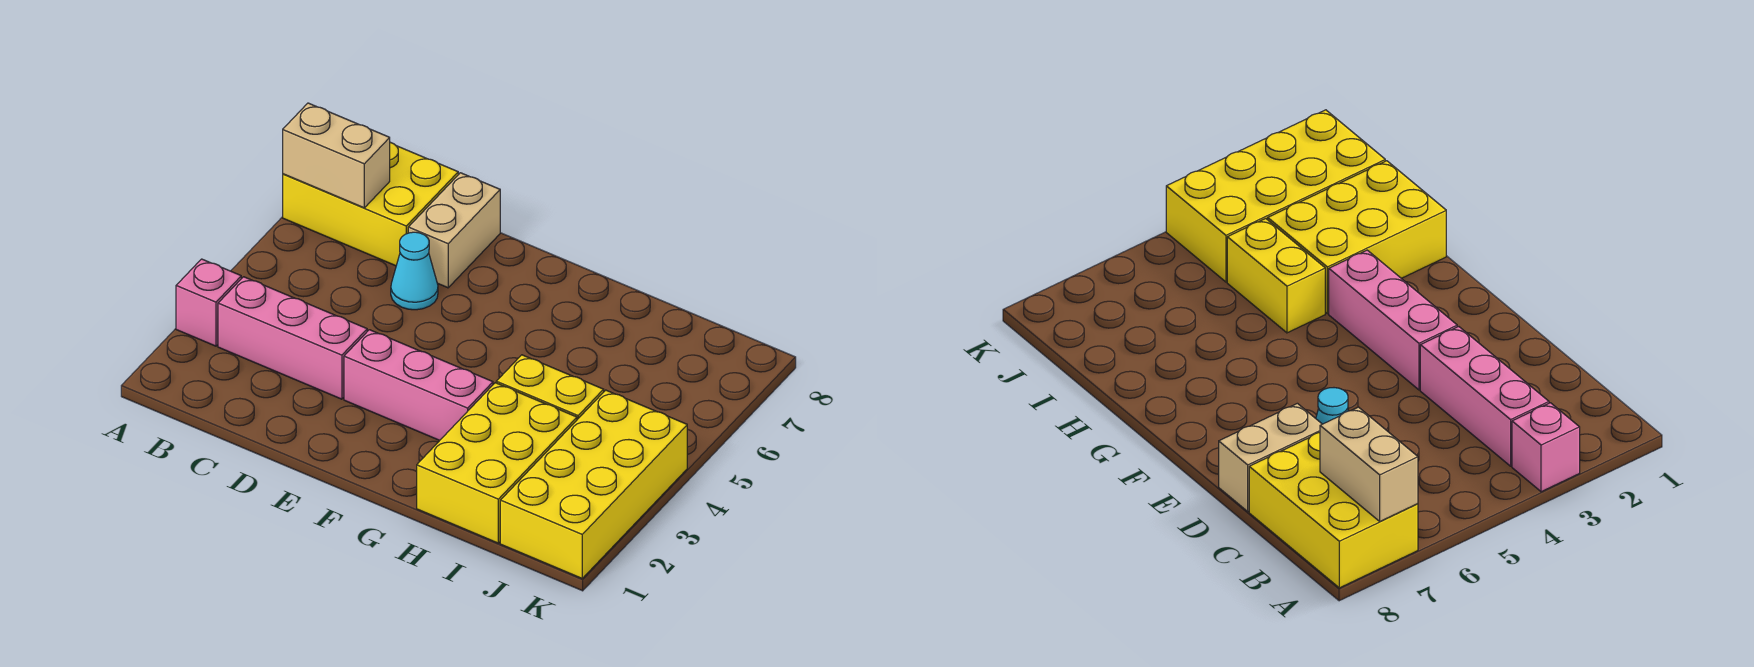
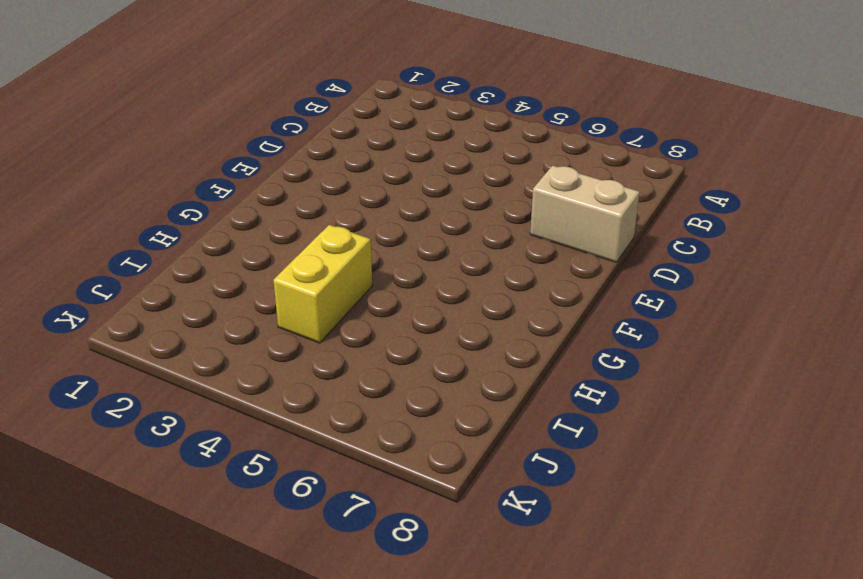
none -> pink brick A3 level 1
none -> yellow brick A7:C8 level 1

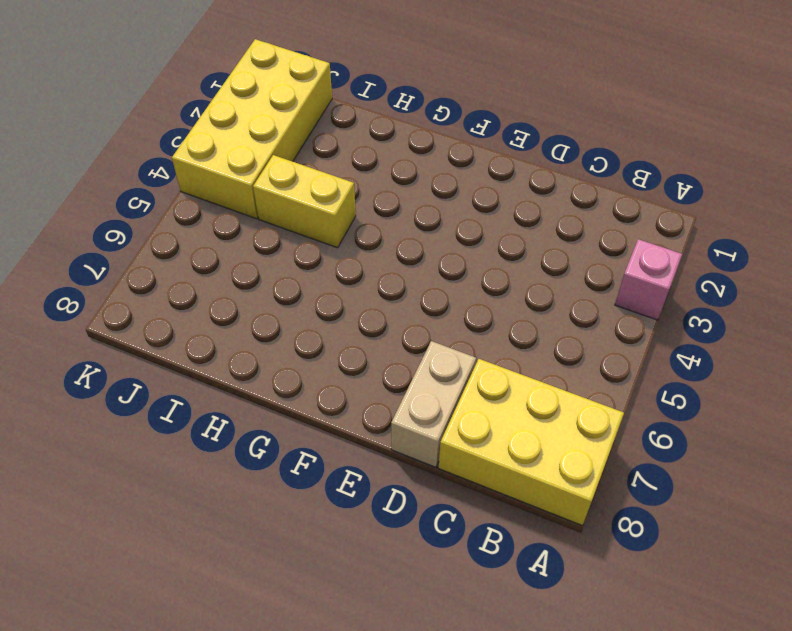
none -> pink brick B3:D3 level 1
none -> cyan cone D6 level 1

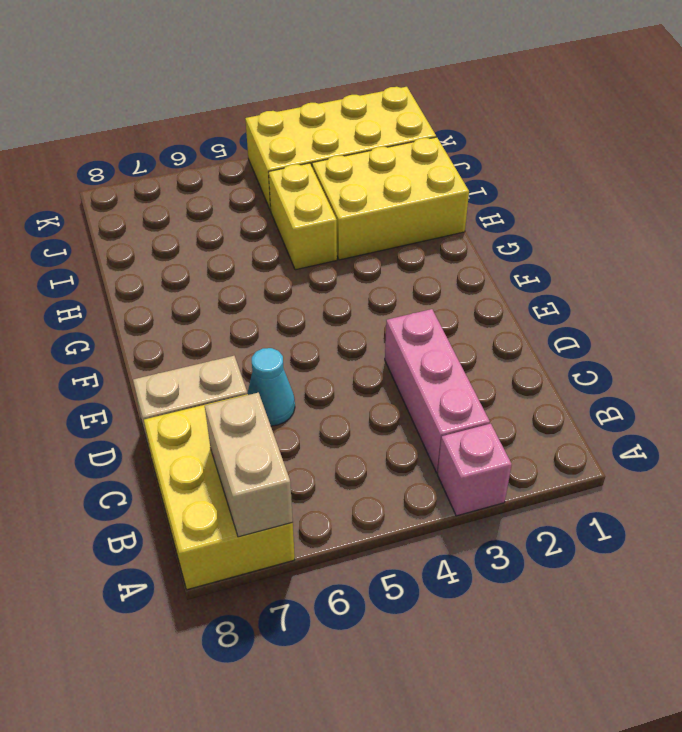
none -> pink brick E3:G3 level 1

